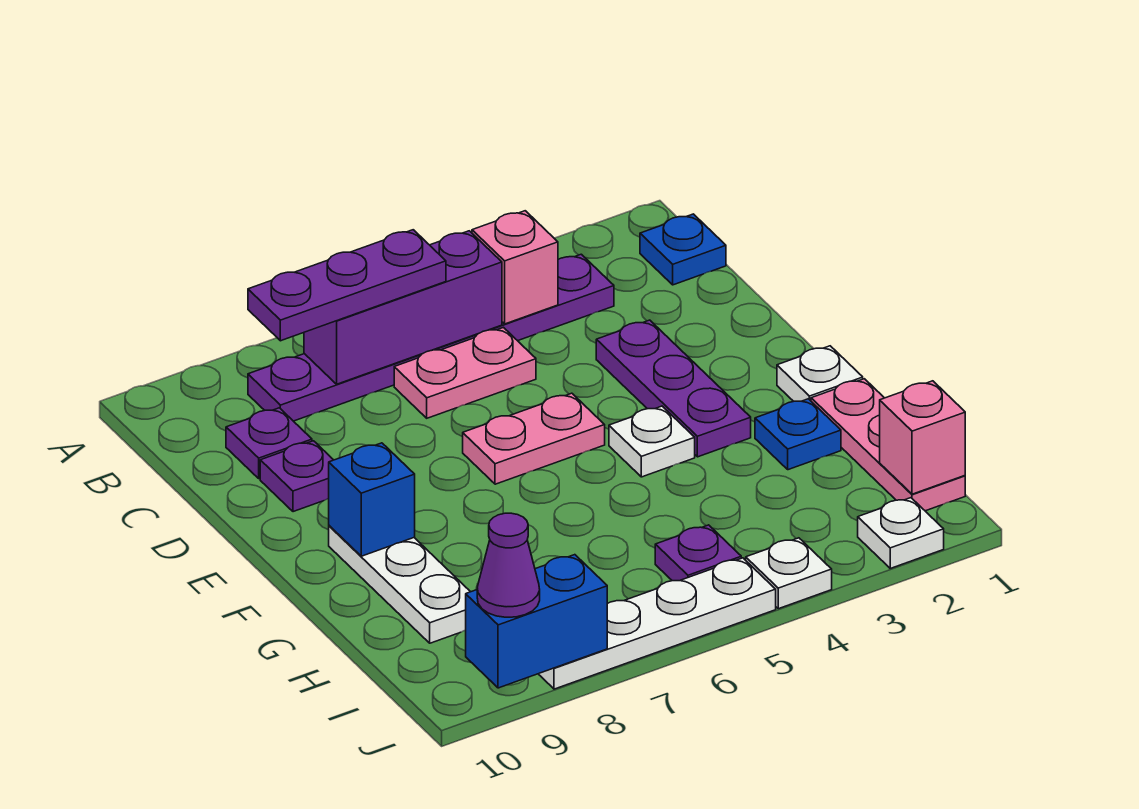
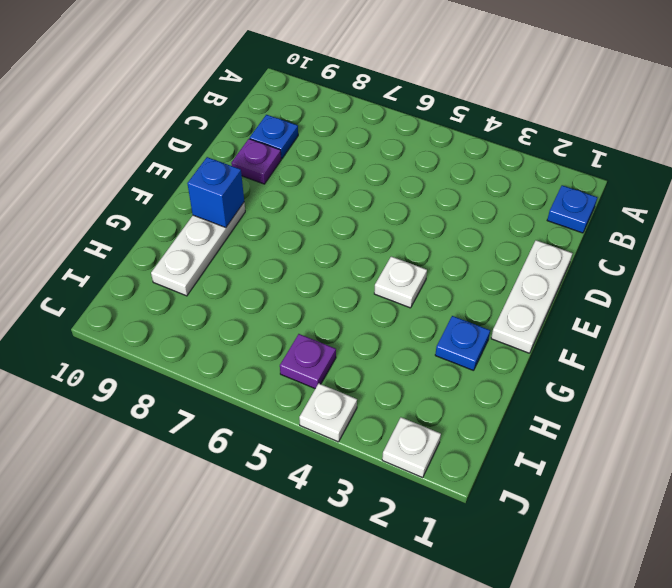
blue plate C9 level 1 -> purple plate C9 level 1
white plate D1:F1 level 1 -> white plate F1 level 1
none -> purple plate B3:B8 level 1
none -> pink plate C5:C6 level 1
none -> purple plate D3:F3 level 1

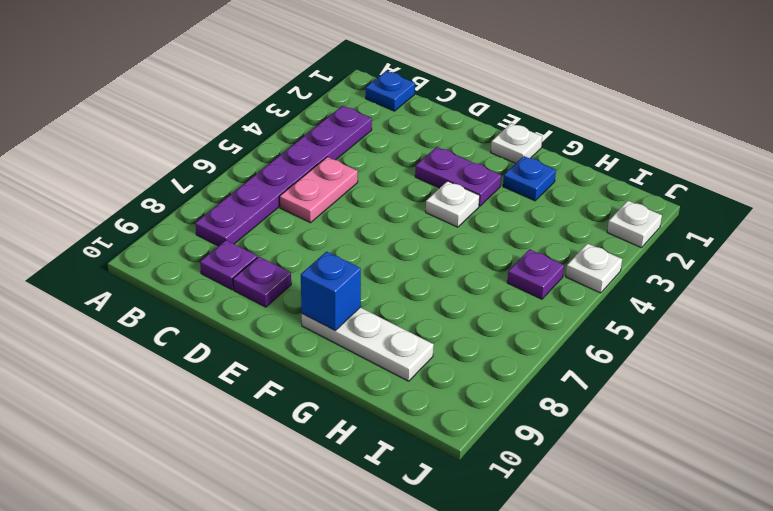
purple plate E3:F3 level 1 -> purple plate D3:F3 level 1
none -> pink plate E5:E6 level 1
none -> pink plate G1:I1 level 1
none -> white plate J5:J8 level 1

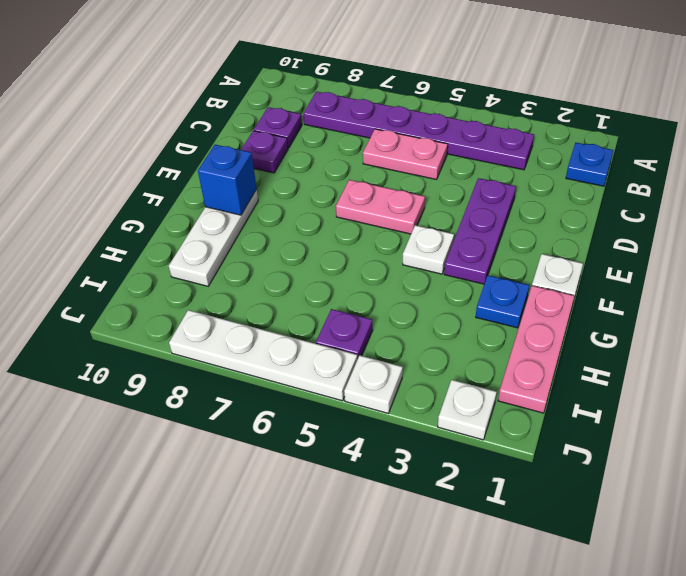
none -> pink brick B4 level 2
none -> purple brick B5:B7 level 2
none -> pink brick I1 level 2

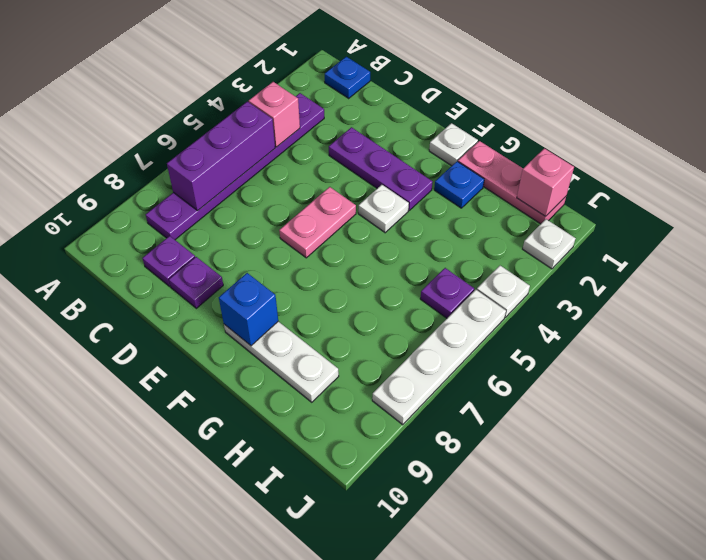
none -> pink plate C5:C6 level 1
none -> blue brick J8:J9 level 2
none -> purple plate B6:B8 level 3

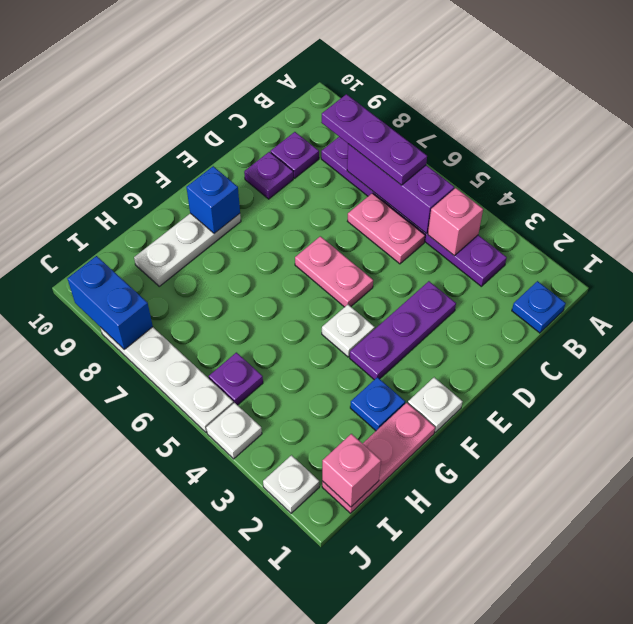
none -> purple cone J9 level 3

